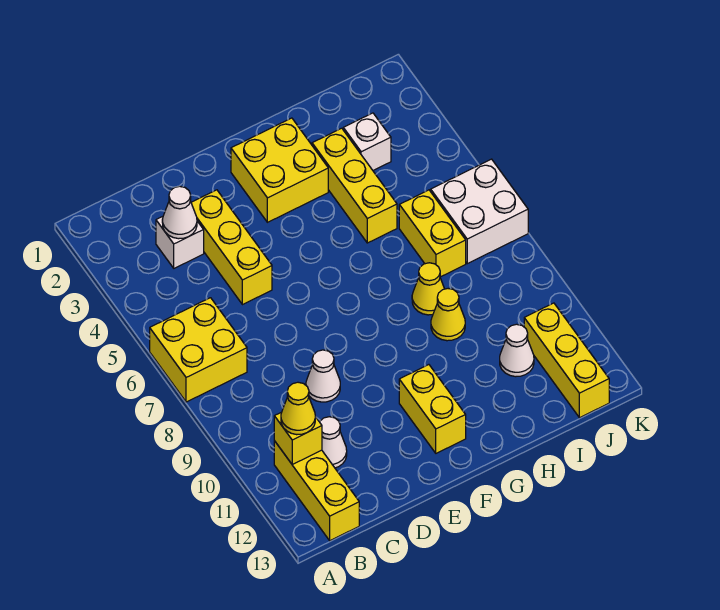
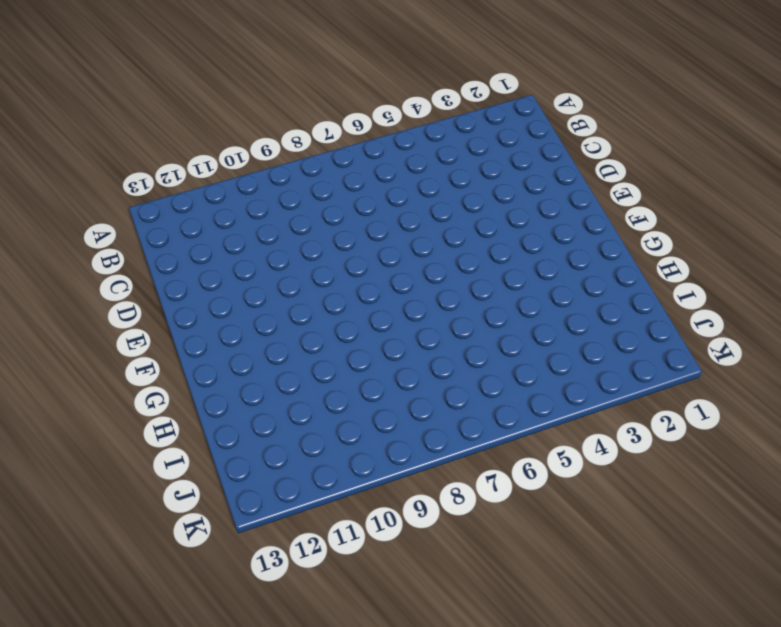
none -> yellow brick A6:B7 level 1
none -> yellow brick B11:B13 level 1
none -> white brick C3 level 1

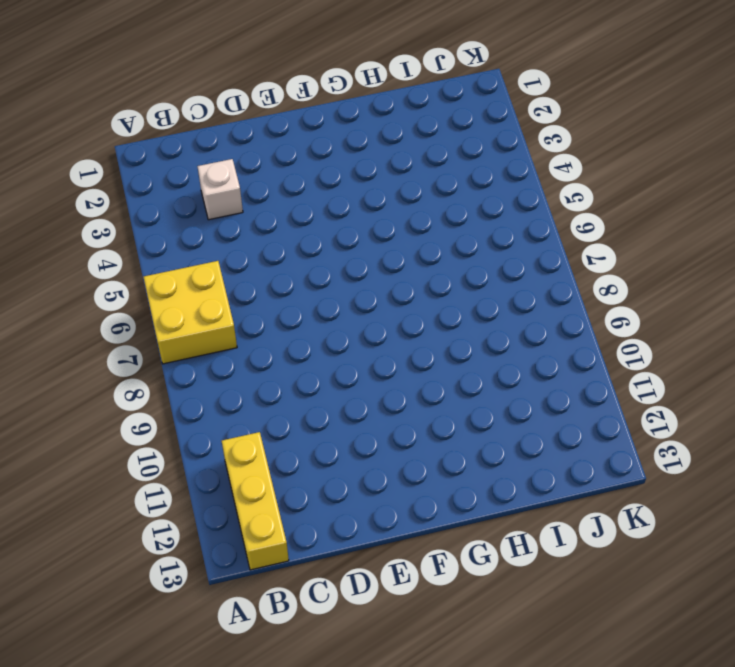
none -> white cone C11 level 1
none -> yellow brick D3:D5 level 1
none -> white cone D9 level 1

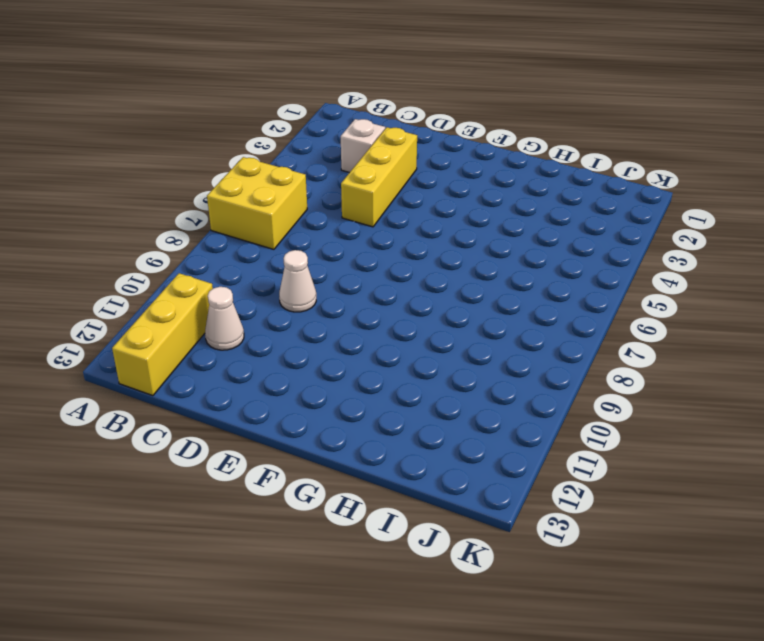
none -> yellow brick F2:G3 level 1
none -> yellow brick F11:F12 level 1
none -> yellow brick H3:H5 level 1

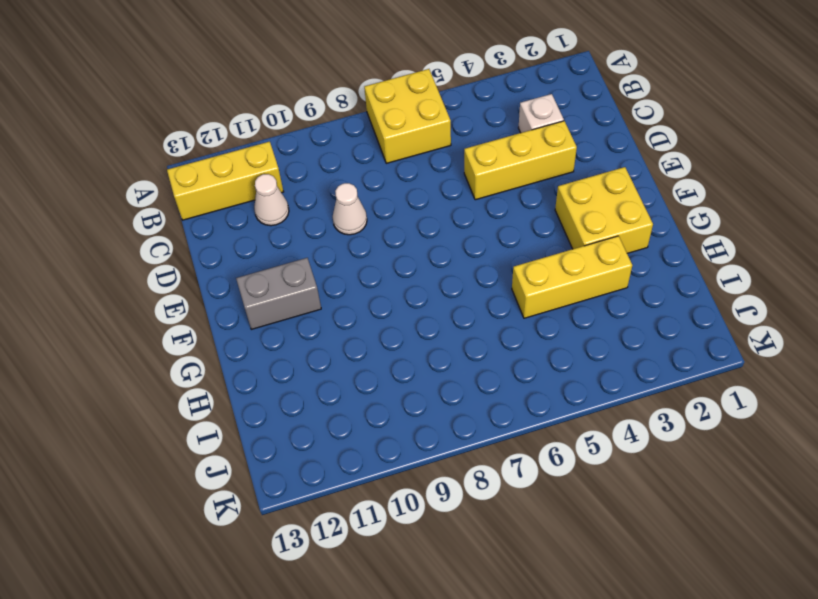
grey brick F11:F12 level 1 -> yellow brick F11:F12 level 1
none -> yellow cone H8 level 1
none -> yellow cone H9 level 1
none -> white brick I3 level 1

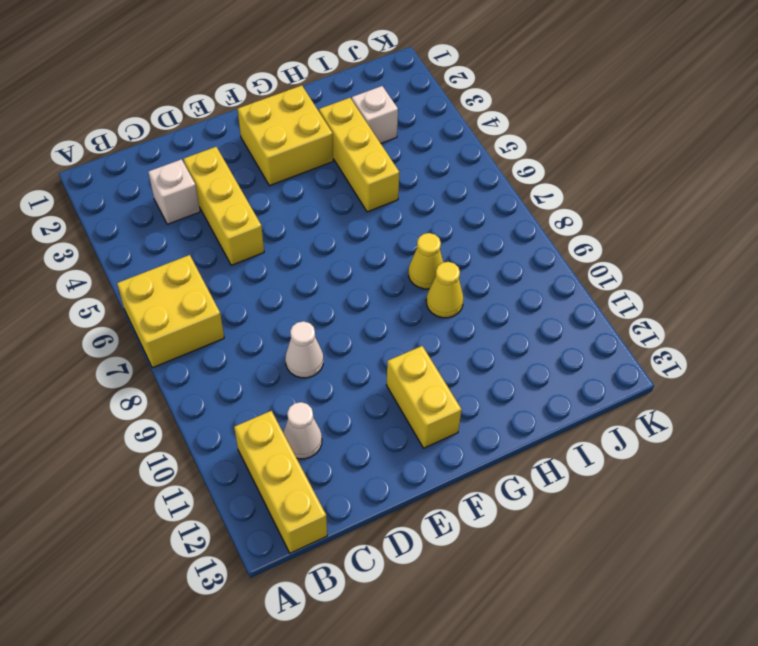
none -> yellow brick I6:I7 level 1
none -> white cone I11 level 1
none -> white brick J6:K7 level 1

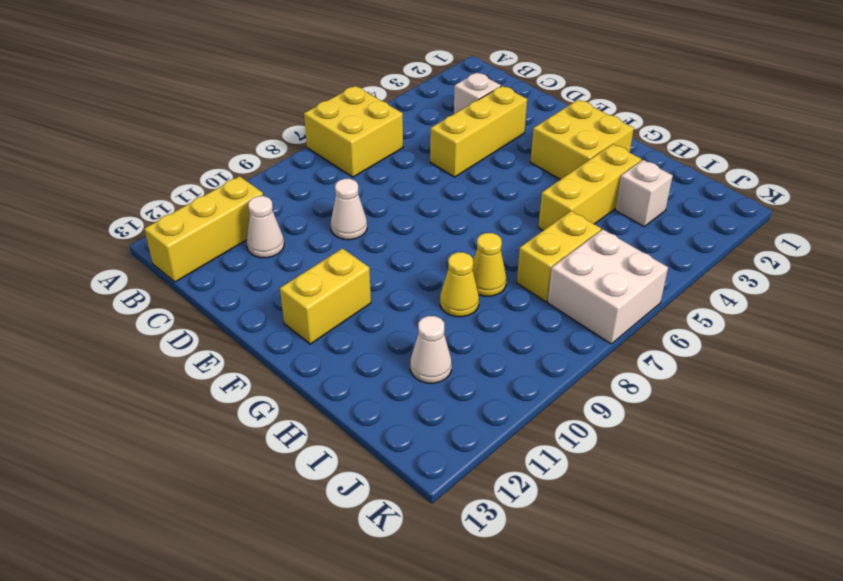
none -> yellow brick J11:J13 level 1
none -> yellow brick B11 level 2
none -> white cone C3 level 2

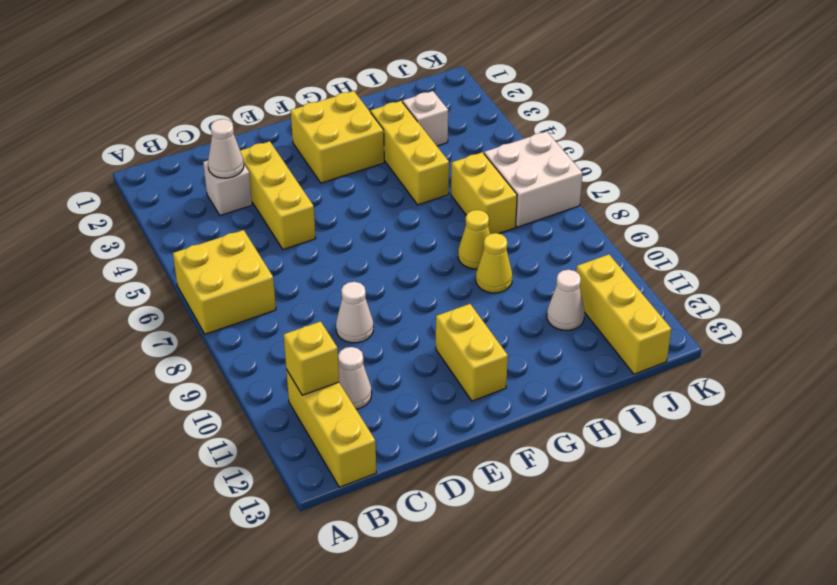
none -> yellow cone B11 level 3

